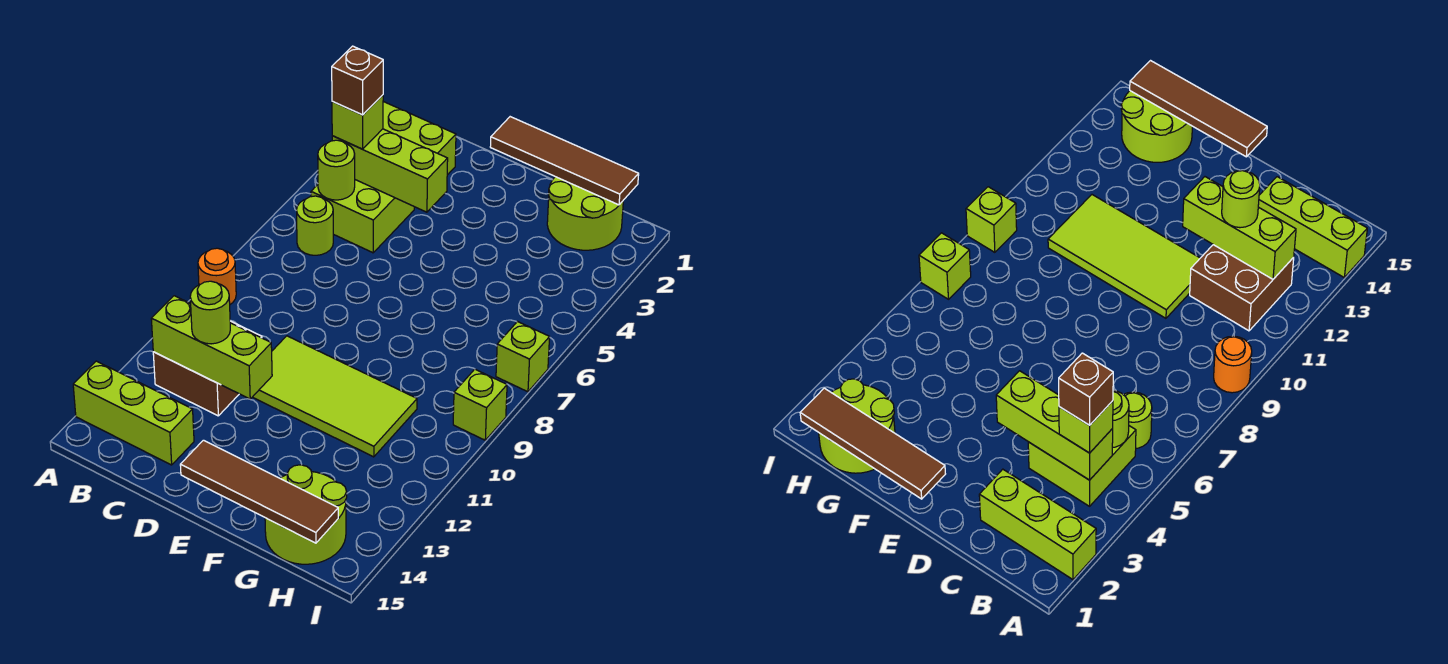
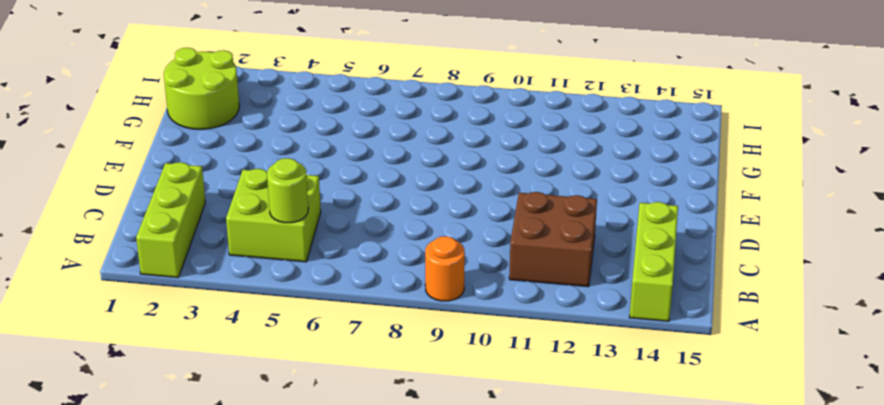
none -> lime round brick B6 level 1
none -> lime tile D10:G11 level 1
none -> lime round brick G14:H15 level 1

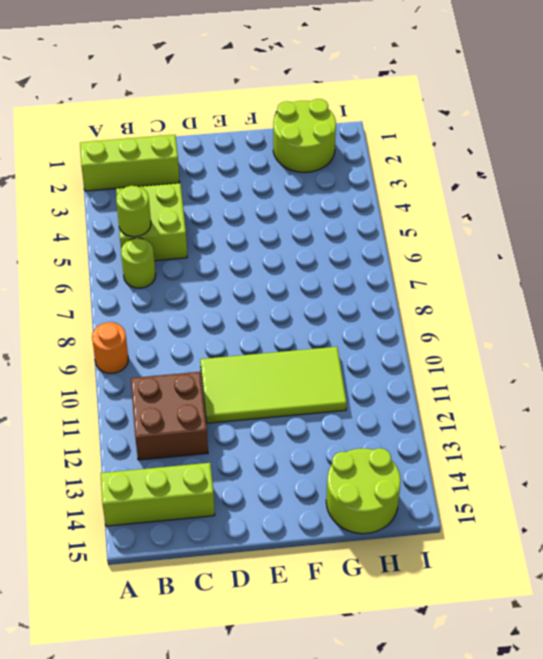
none -> lime brick I7 level 1
none -> lime brick I9 level 1
none -> lime brick B4:D4 level 2

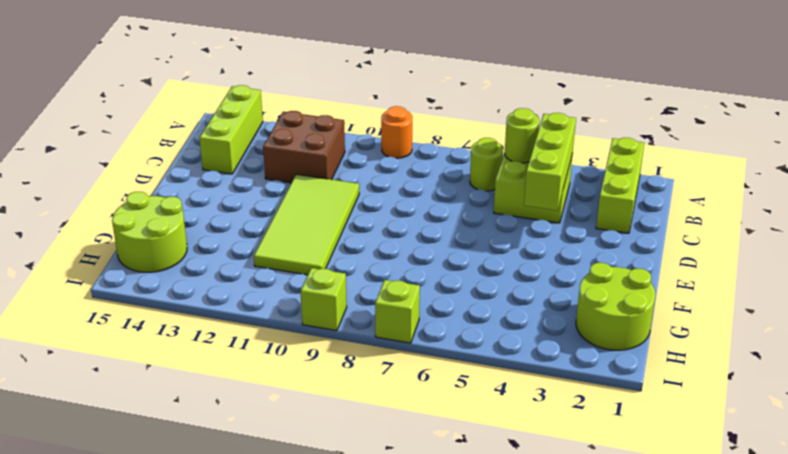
none -> lime brick B12:D12 level 2
none -> brown tile E1:H1 level 2
none -> brown tile E15:H15 level 2

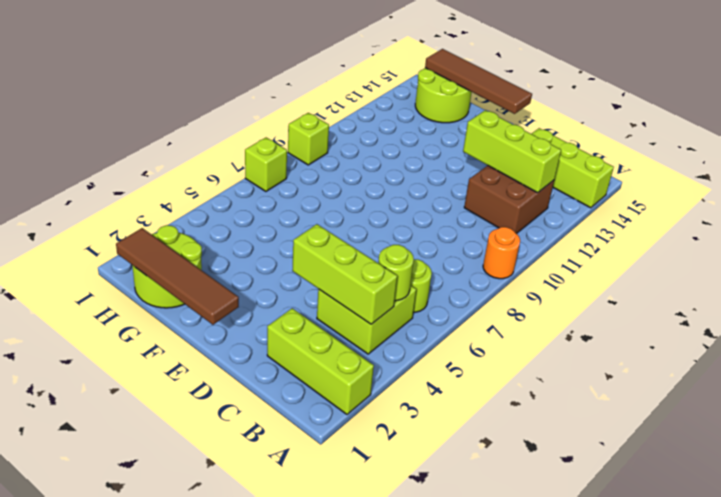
none -> lime tile D10:G11 level 1
none -> lime brick B4 level 3
none -> lime round brick C12 level 3

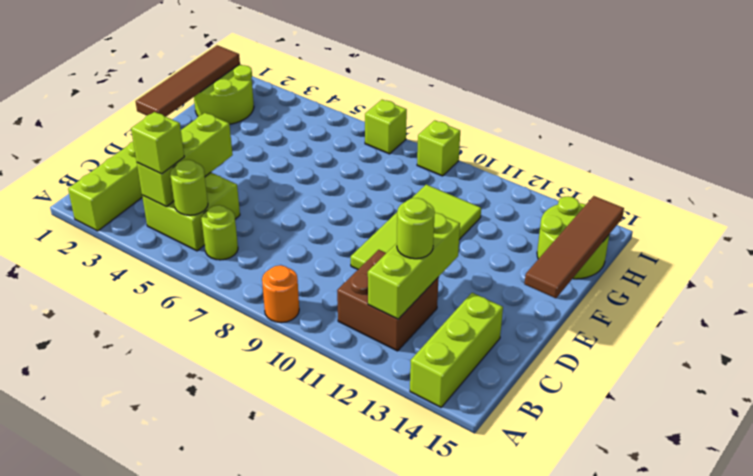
none -> brown brick B4 level 4

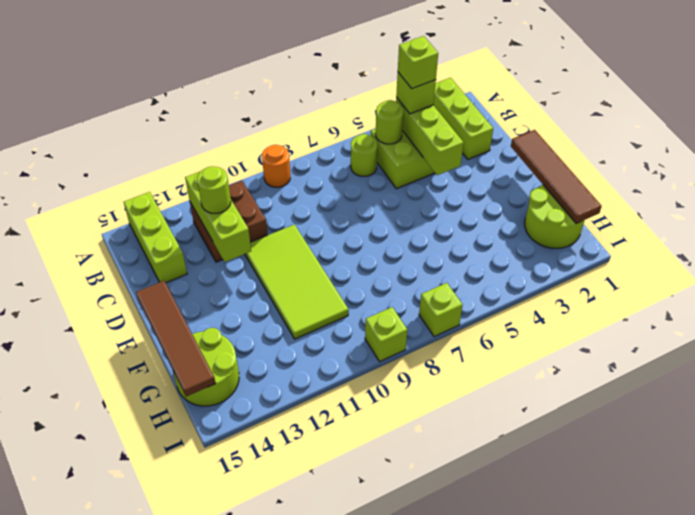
lime brick B4 level 4 -> brown brick B4 level 4

